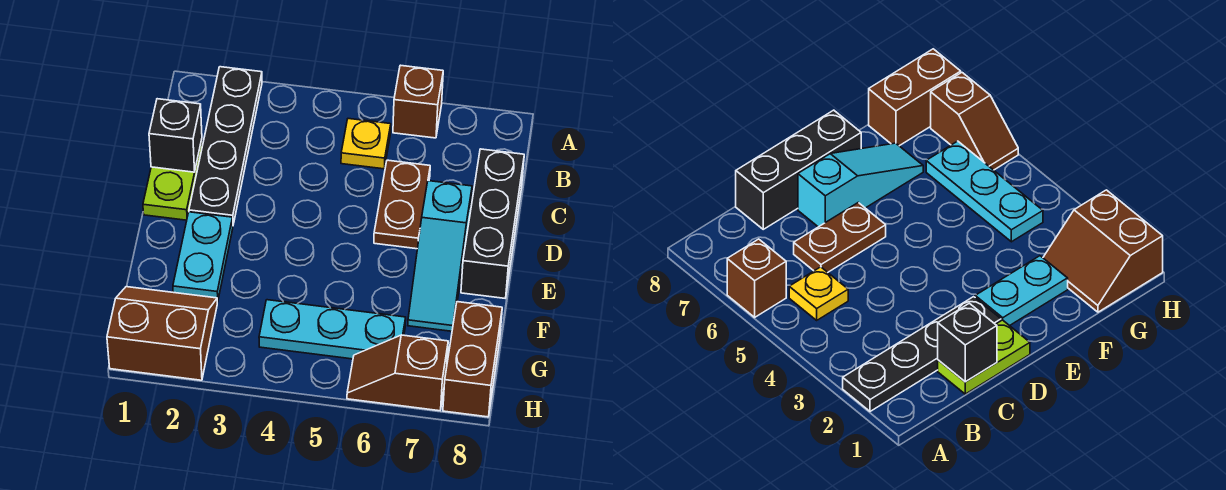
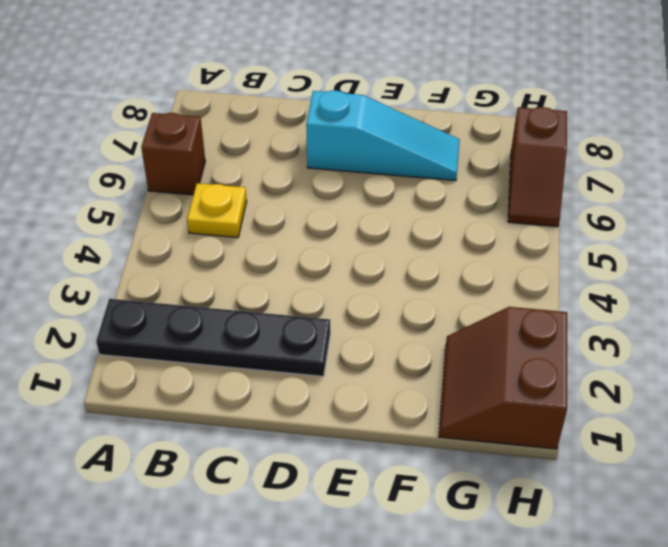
none -> lime plate C1:D1 level 1
none -> brown plate C6:D6 level 1
none -> black brick C8:E8 level 1

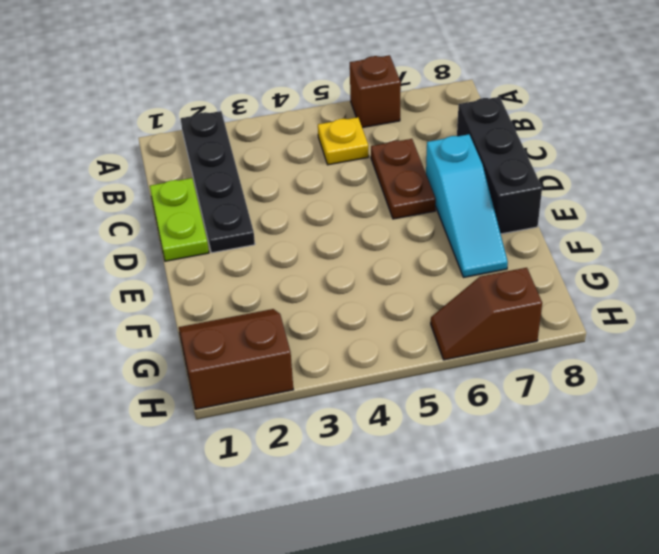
none -> cyan plate E2:F2 level 1
none -> cyan plate G4:G6 level 1
none -> brown brick G8:H8 level 1

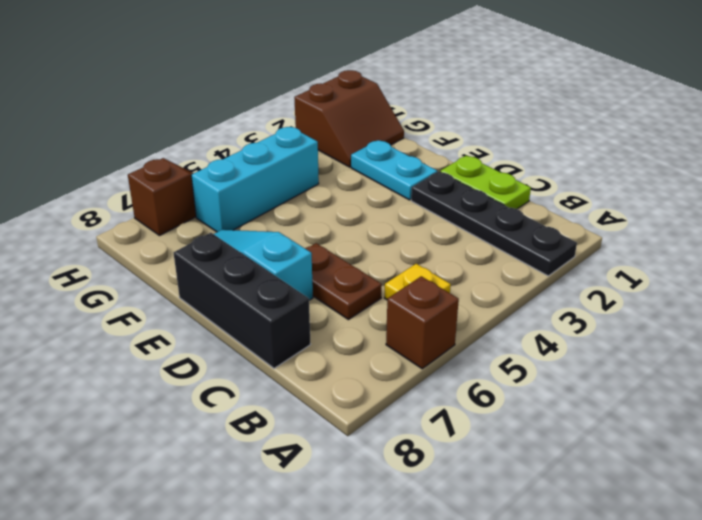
cyan brick G4:G6 level 1 -> cyan plate G4:G6 level 1
none -> brown brick G8:H8 level 1
none -> black brick C1 level 2

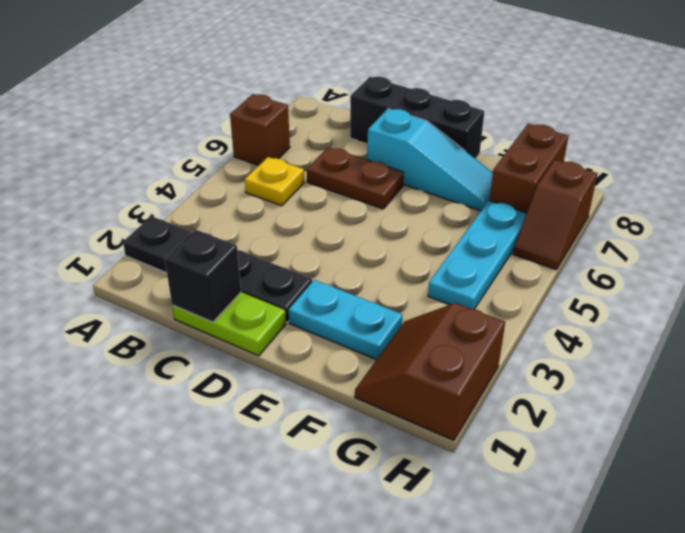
brown brick G7:G8 level 1 -> brown brick G8:H8 level 1

